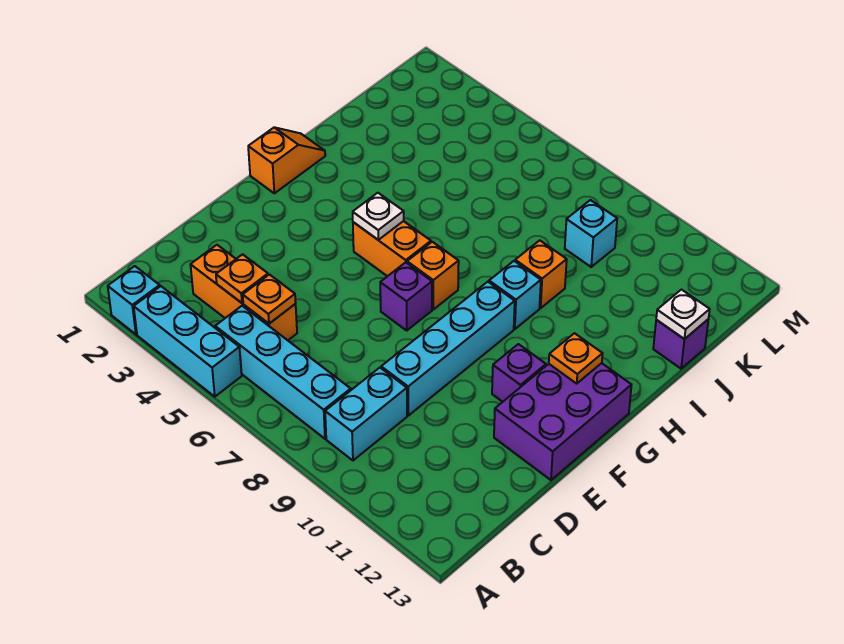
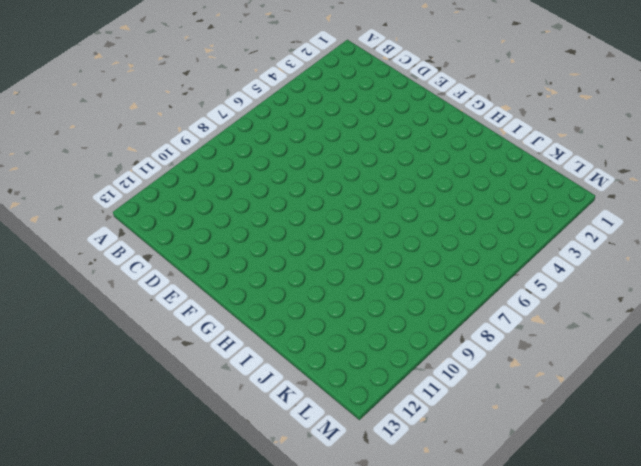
none -> cyan brick A2 level 1
none -> cyan brick A3:A5 level 1
none -> cyan brick B5:B8 level 1

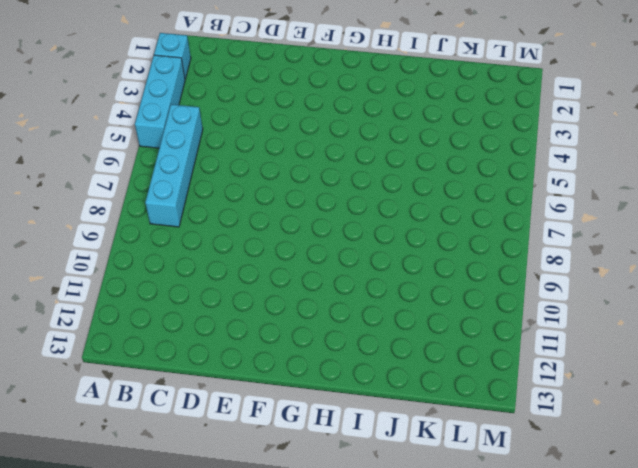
none -> cyan brick B9:C9 level 1
none -> orange brick C3:C5 level 1
none -> cyan brick D9:G9 level 1

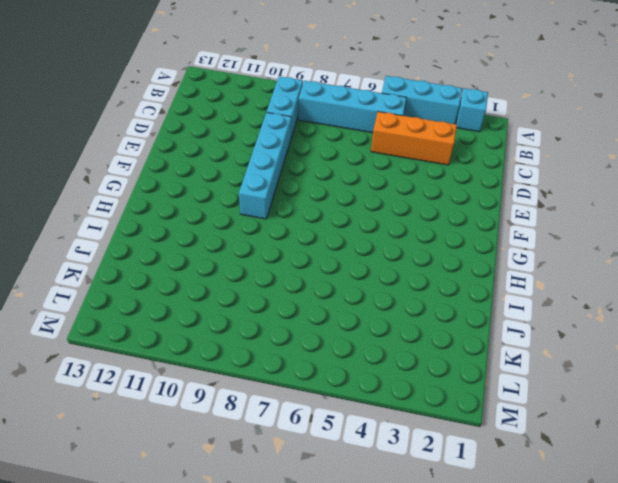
none -> purple brick E12:G13 level 1
none -> purple brick F7 level 1
none -> purple brick F11 level 1

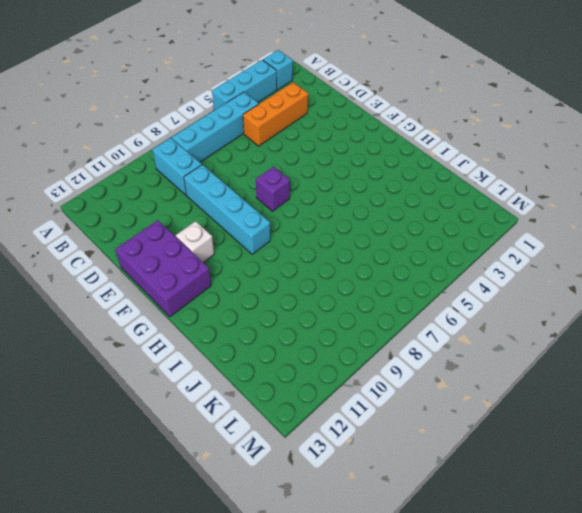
white brick F11 level 1 -> purple brick F11 level 1
none -> orange slope G1:H1 level 1 top G
none -> orange brick G5:G6 level 1
none -> orange brick G7 level 1

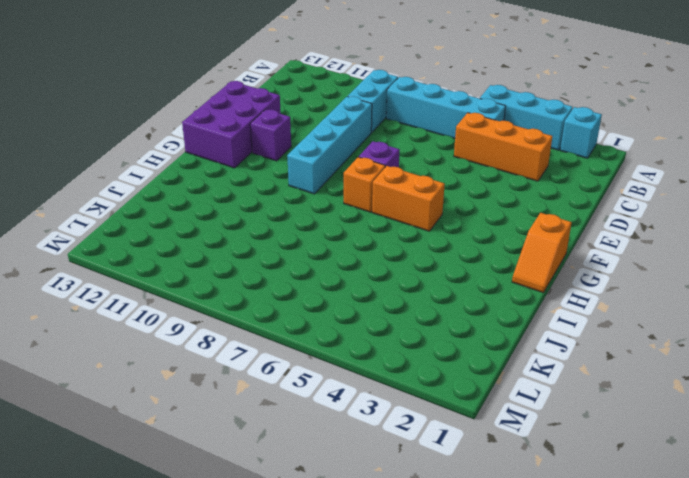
none -> cyan brick H9 level 1
none -> orange brick I9 level 1
none -> purple brick J13 level 1

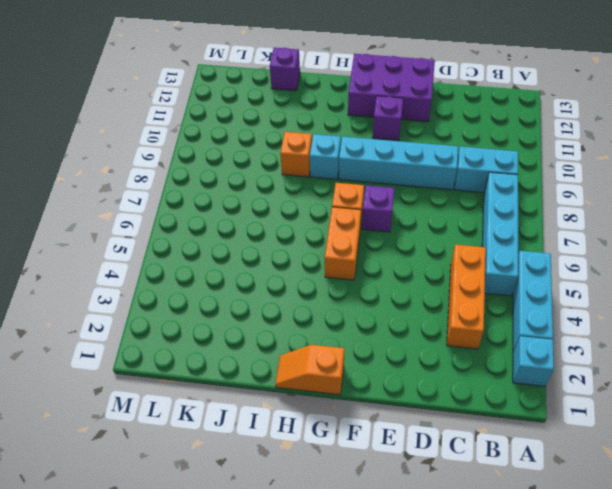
none -> cyan brick K9 level 1
none -> orange plate C4 level 2
none -> orange plate C5 level 2

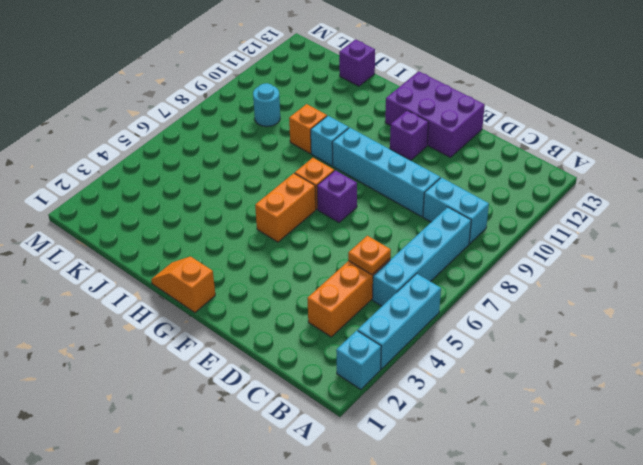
cyan round brick K9 level 1 -> cyan brick K9 level 1
none -> orange plate C4 level 2
none -> white plate G5 level 2
none -> orange plate G12 level 2

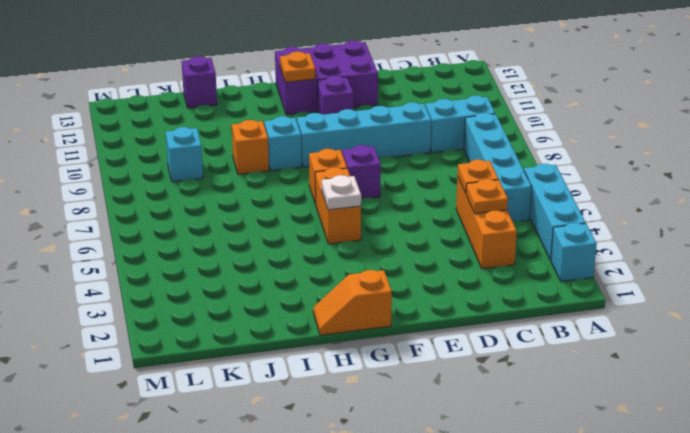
none -> white plate J13 level 2

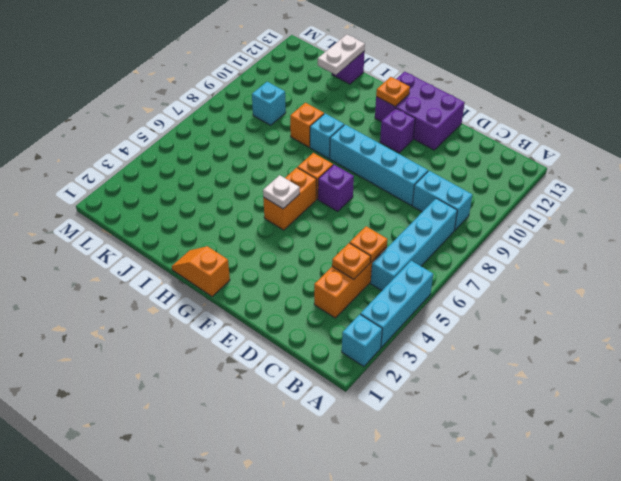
white plate J12:J13 level 2 -> white plate J13 level 2

